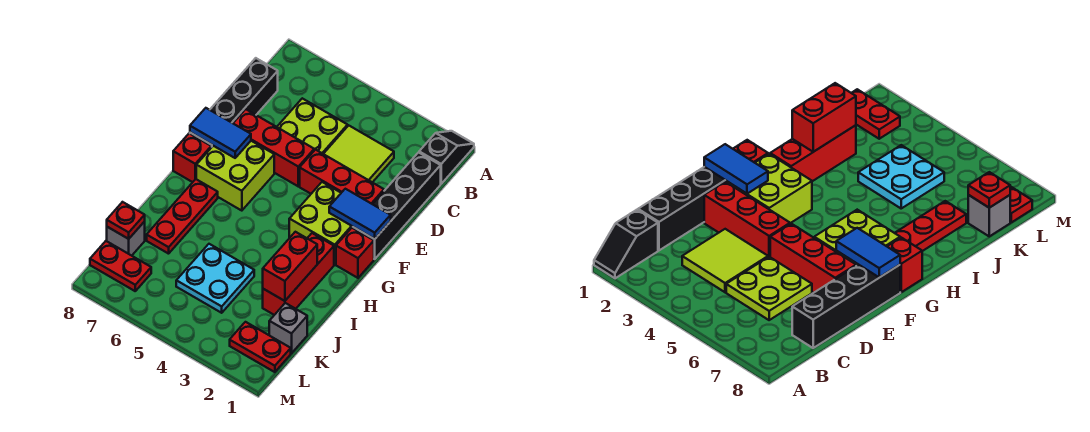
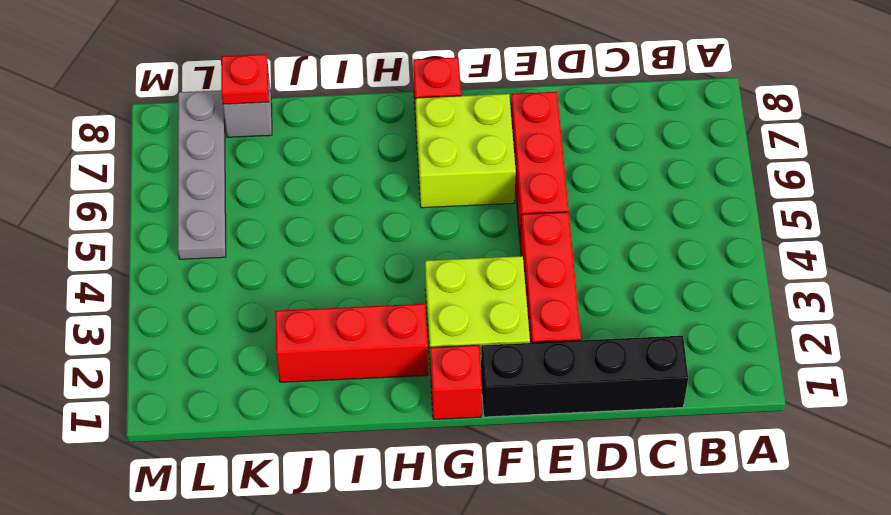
grey plate L5:L8 level 1 -> red plate L7:L8 level 1
none -> black slope A1:B1 level 1 top B
none -> lime tile C3:D4 level 1
none -> lime plate C5:D6 level 1

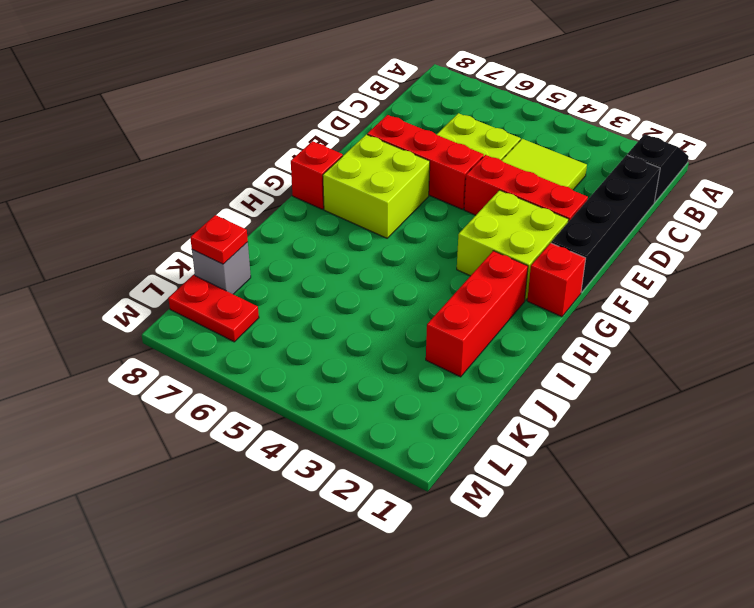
none -> black brick C8:F8 level 1
none -> red plate H7:J7 level 1
none -> cyan plate J4:K5 level 1

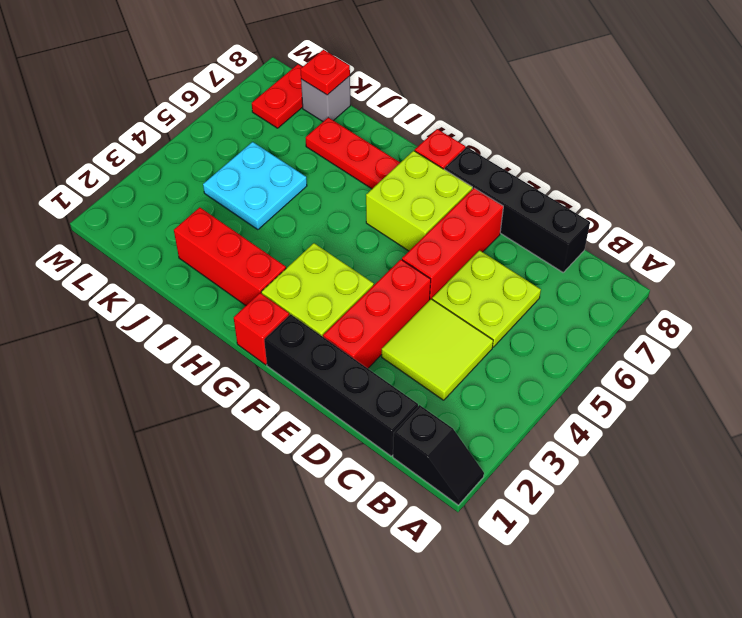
none -> grey brick K1 level 1
none -> red plate L1:L2 level 1
none -> blue tile F1:F2 level 2

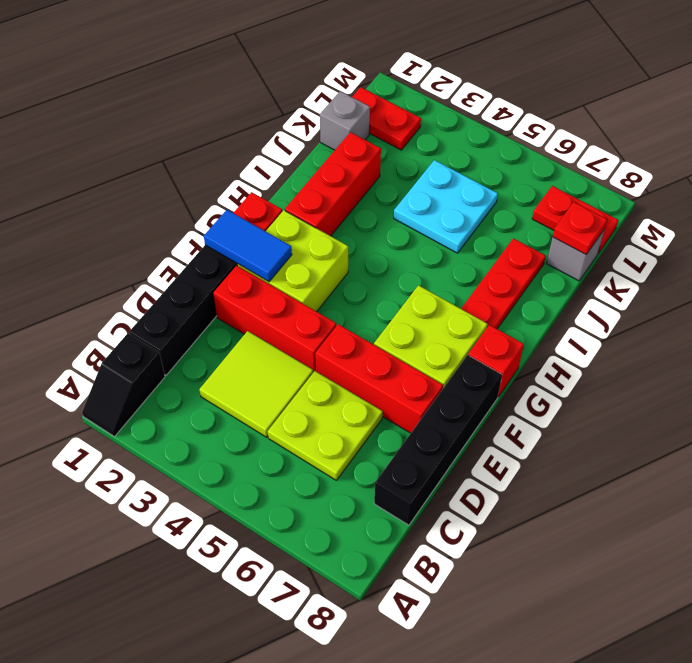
none -> blue tile F7:F8 level 2
none -> red brick I2:J2 level 2

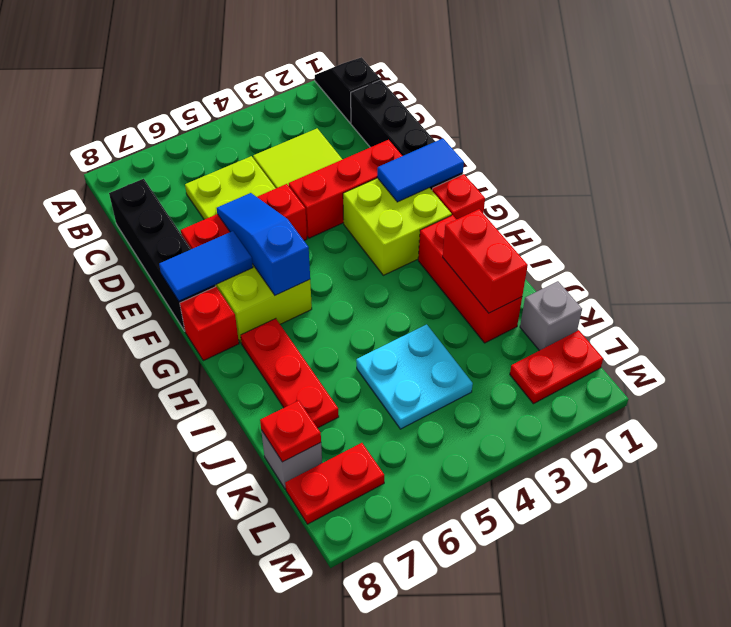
blue slope E6:G6 level 2 top G -> none

